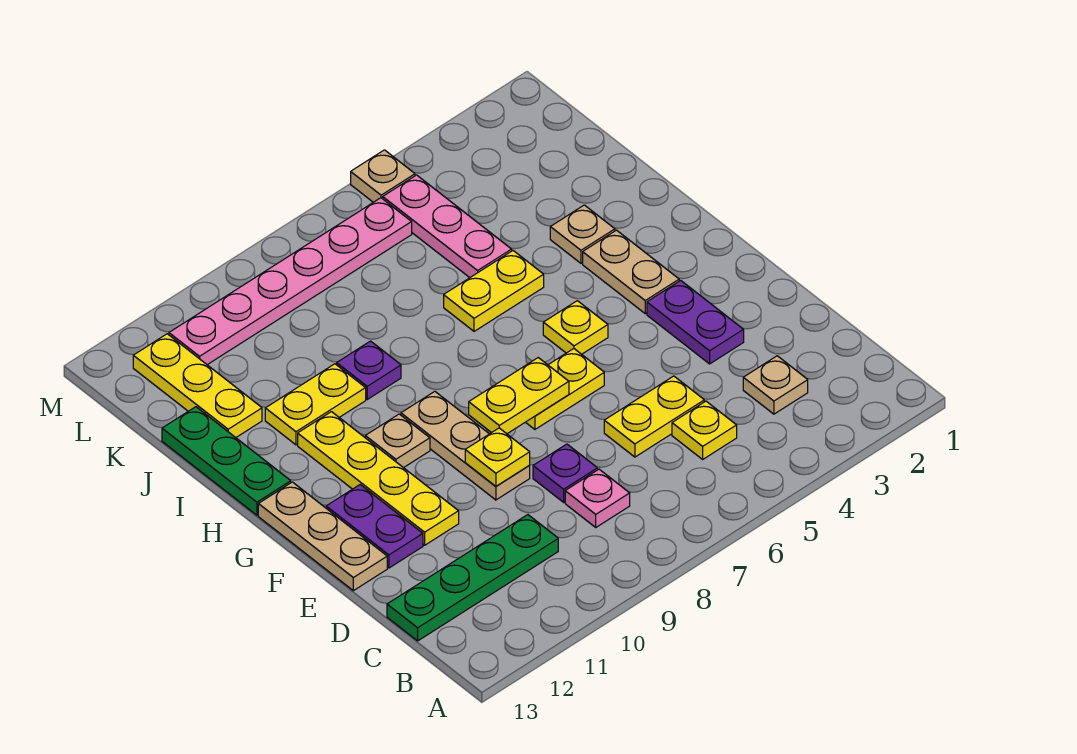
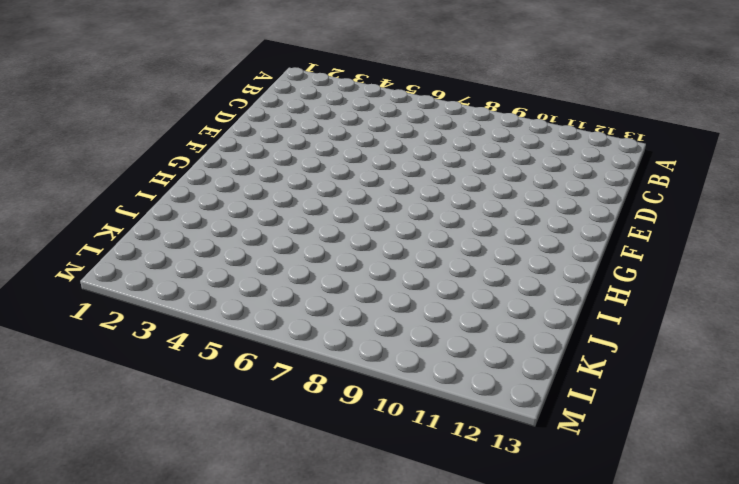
none -> tan plate C3 level 1
none -> yellow plate C5 level 1
none -> pink plate C8 level 1

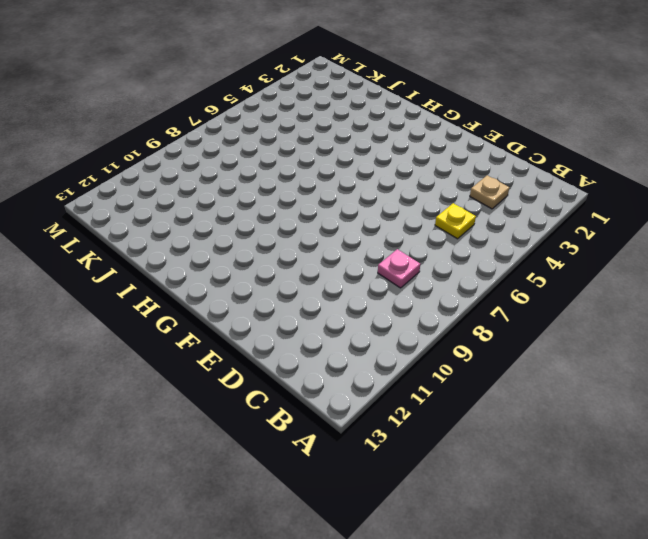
none -> green plate C10:C13 level 1
none -> yellow plate D5:D6 level 1
none -> purple plate D8 level 1

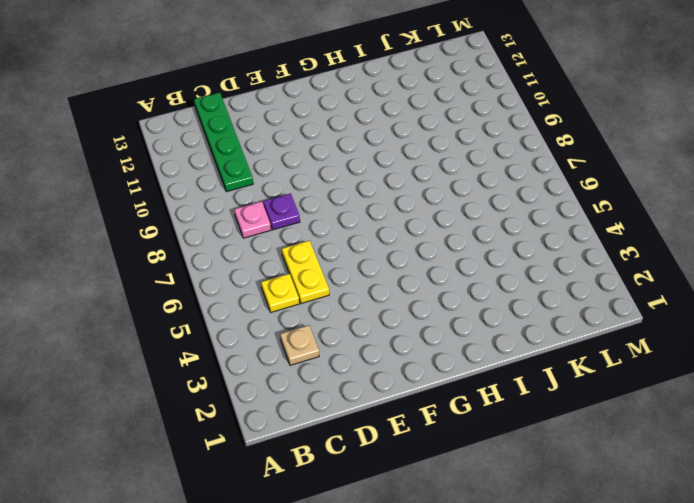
none -> purple plate E3:F3 level 1
none -> tan plate E9:G9 level 1
none -> yellow plate E11:H11 level 1

